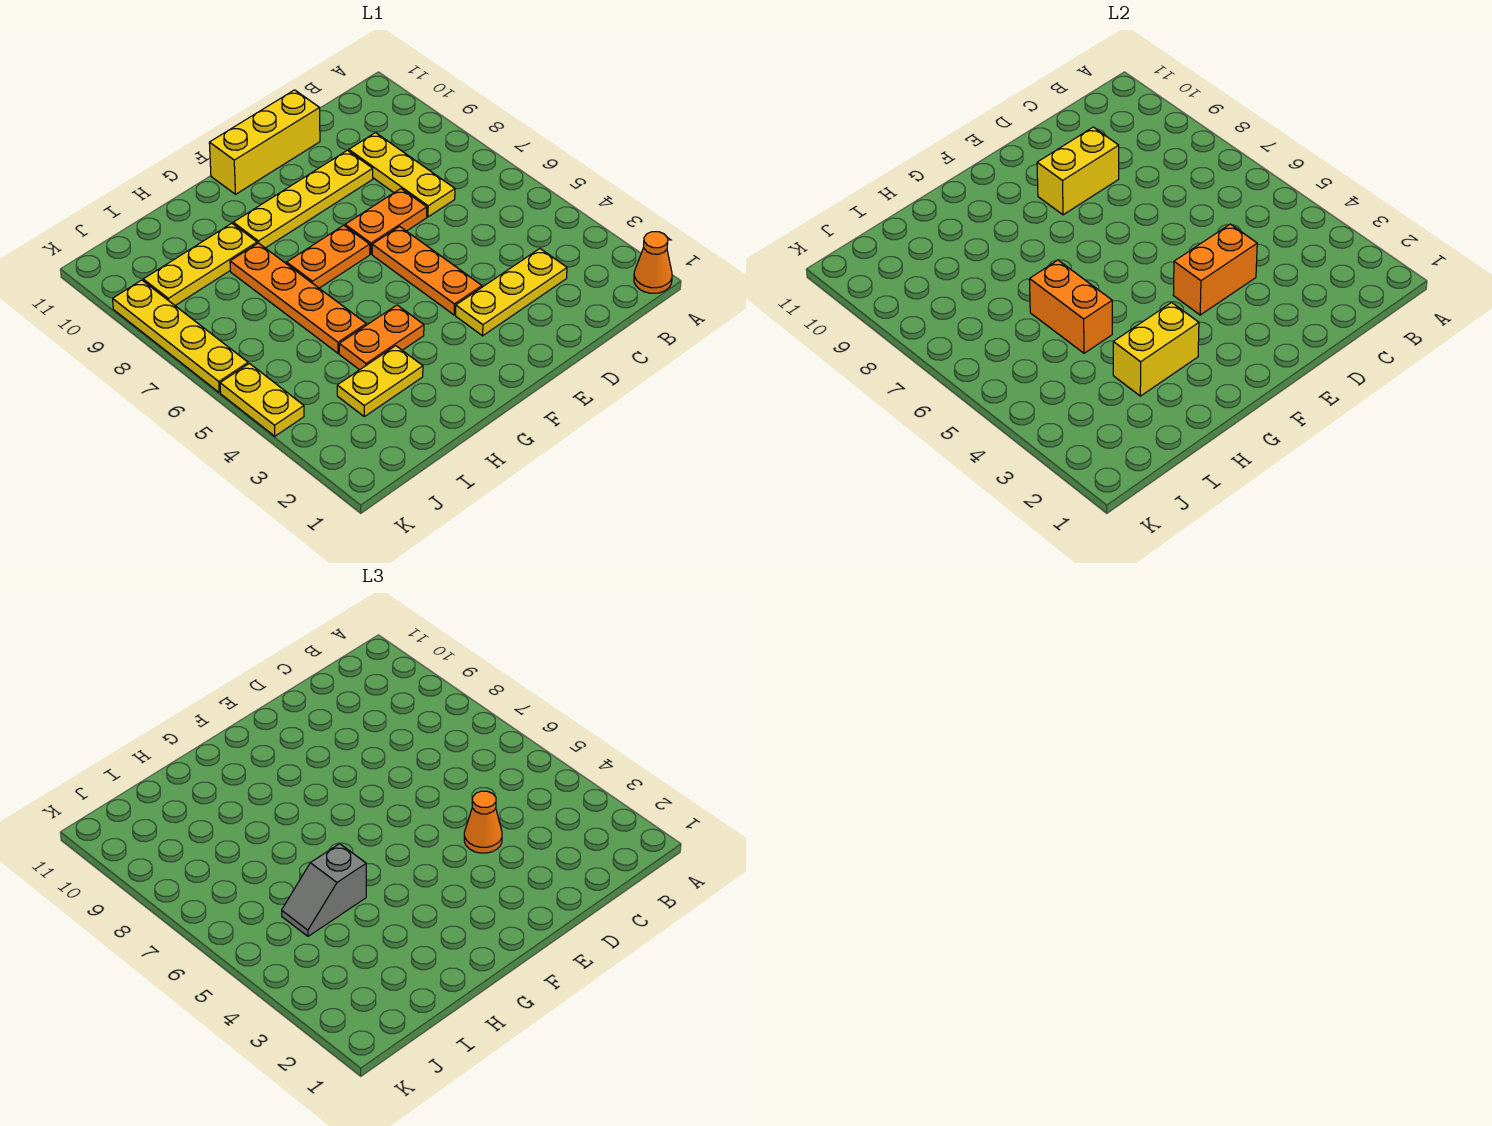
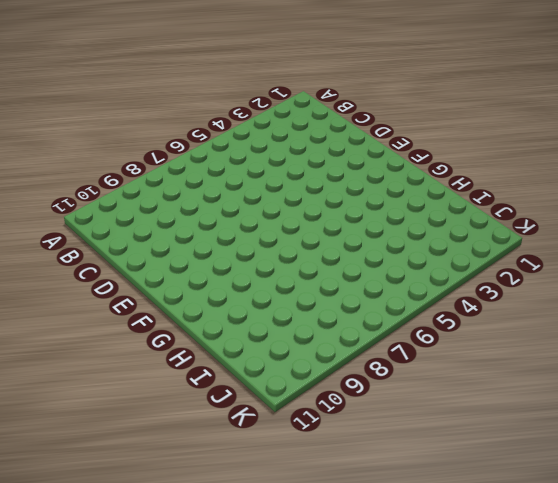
none -> orange cone A1 level 1
none -> yellow plate C3:E3 level 1
none -> yellow plate C7:C9 level 1

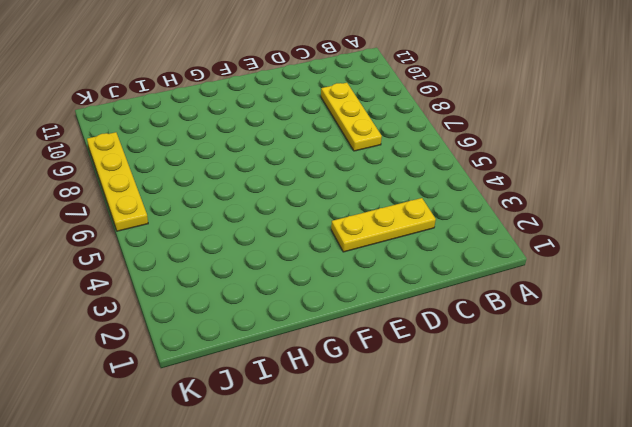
none -> orange cone A1 level 1
none -> orange plate D7:E7 level 1
none -> yellow plate D9:G9 level 1

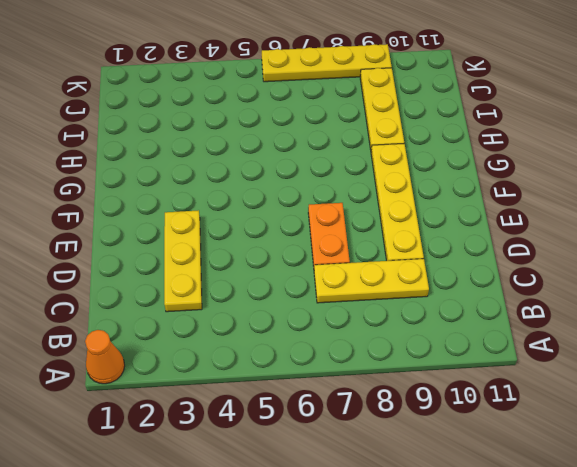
none -> yellow brick D11:F11 level 1
none -> orange plate E4:E6 level 1
none -> orange plate F7:G7 level 1

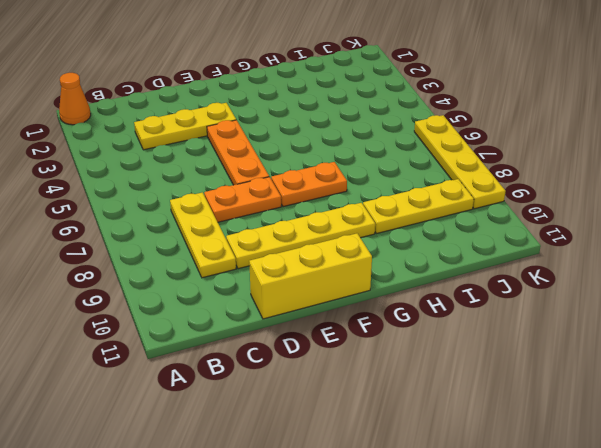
none -> orange plate G4:H4 level 1
none -> yellow plate H3:I3 level 1
none -> orange plate H5:H8 level 1

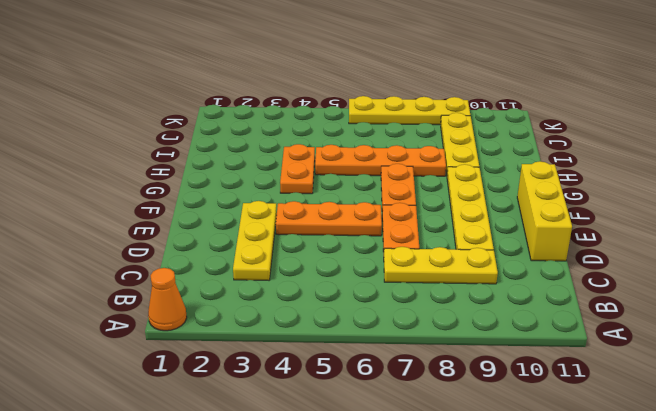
none -> yellow plate H3:I3 level 1
none -> yellow plate K4:K5 level 1
none -> orange brick D4:E4 level 2

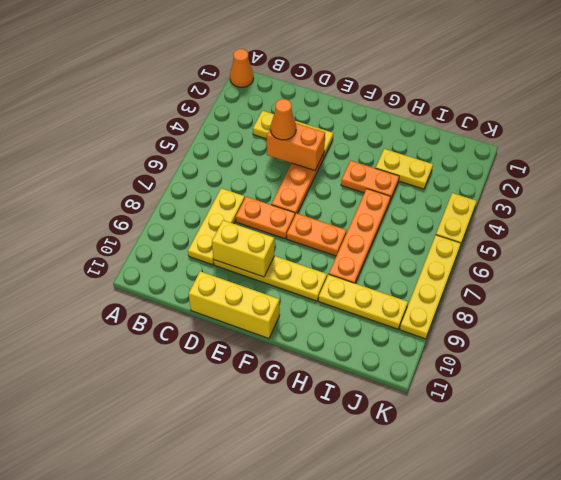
none -> yellow brick G3:H3 level 2
none -> orange brick H5:H6 level 2
none -> grey slope H5:I5 level 3 top H

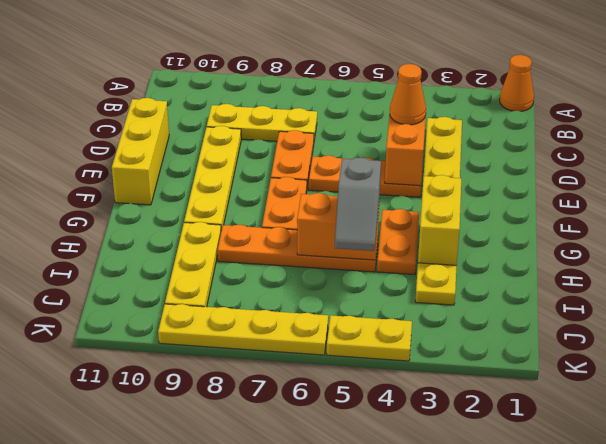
none -> yellow brick D9:E9 level 2

